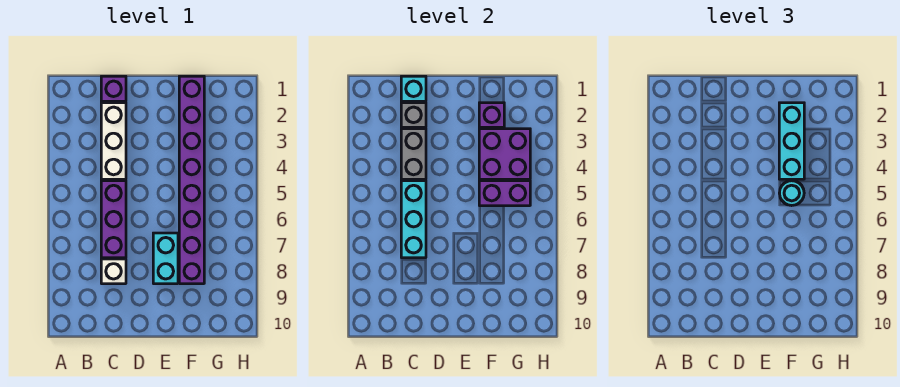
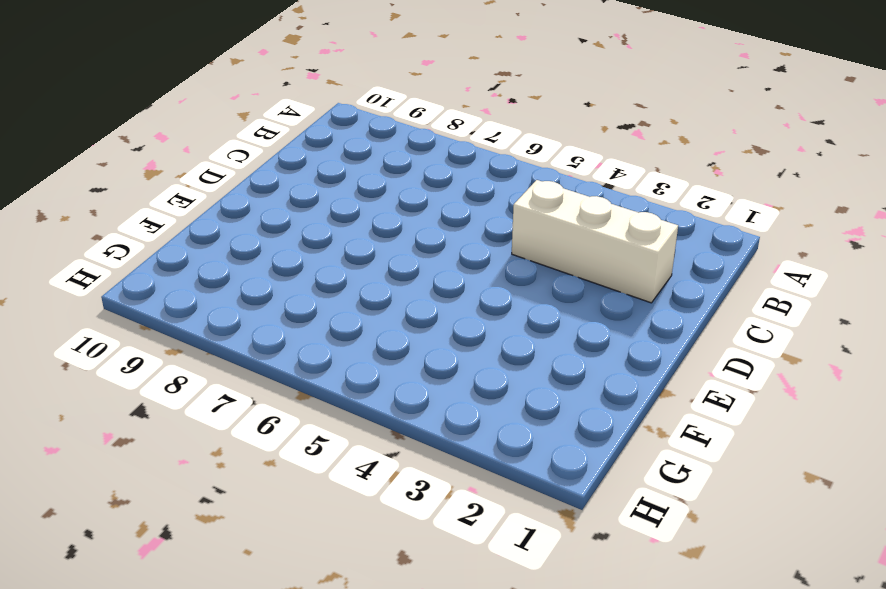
none -> purple brick C1 level 1
none -> purple brick C5:C7 level 1
none -> white brick C8 level 1

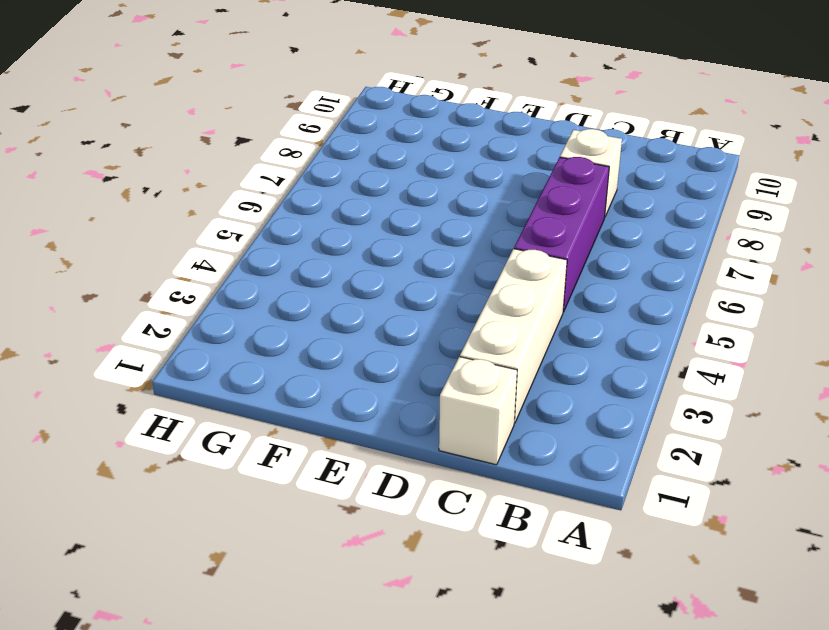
white brick C1 level 1 -> purple brick C1 level 1
none -> cyan brick E7:E8 level 1
none -> purple brick F1:F8 level 1
none -> cyan brick C1 level 2

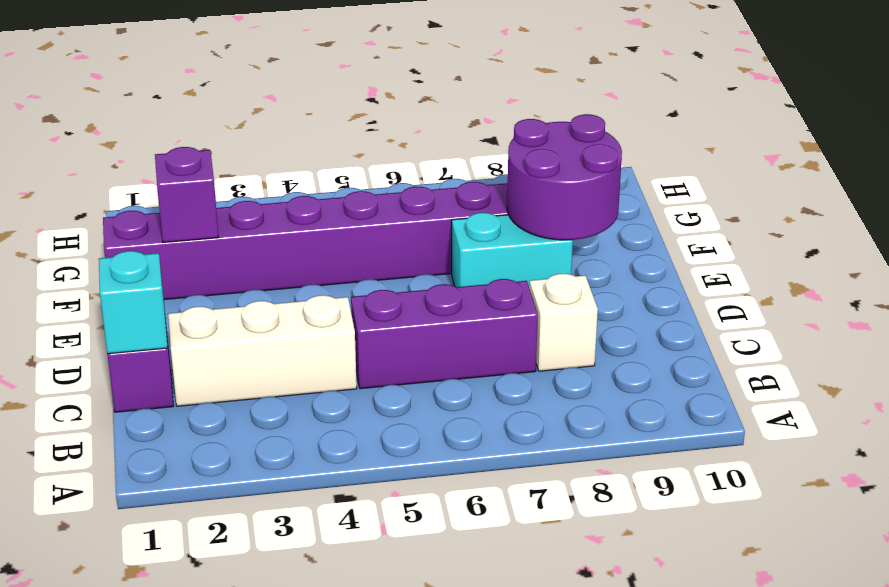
purple round brick E8:F9 level 2 -> none
none -> grey brick C2 level 2
none -> grey brick C3:C4 level 2
none -> cyan brick C5:C7 level 2

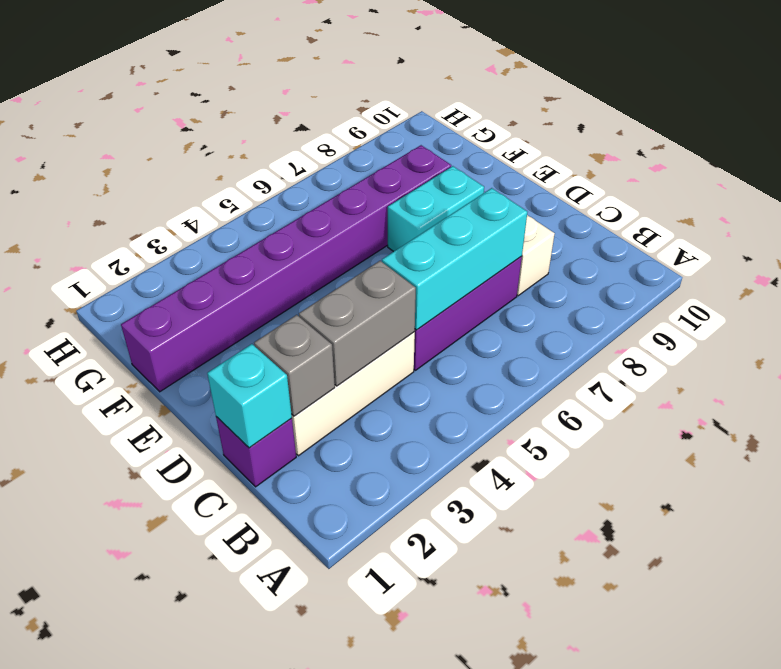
none -> purple brick F2 level 2
none -> purple brick F3:G4 level 2
none -> purple brick F5:G5 level 2

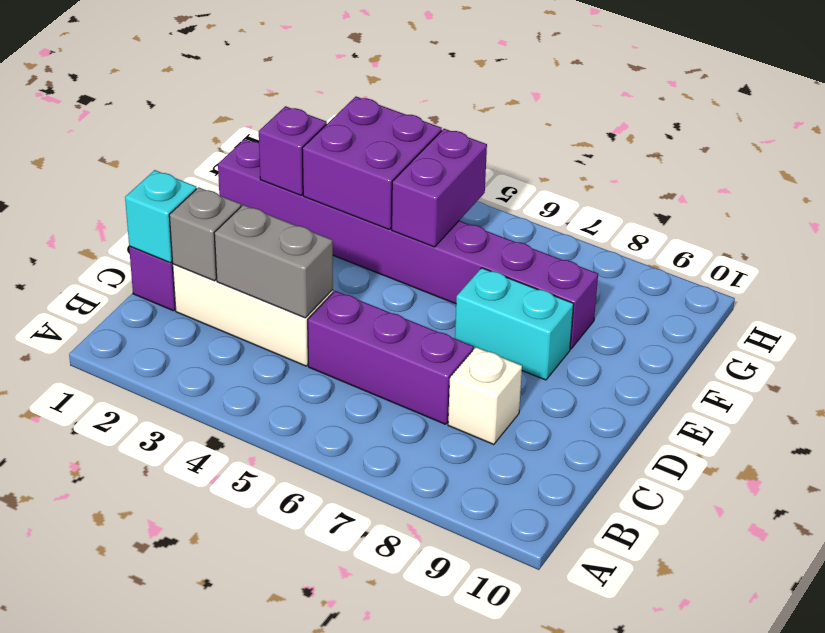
none -> cyan brick C5:C7 level 2
none -> cyan brick F2:F4 level 3
none -> cyan round brick F5 level 3

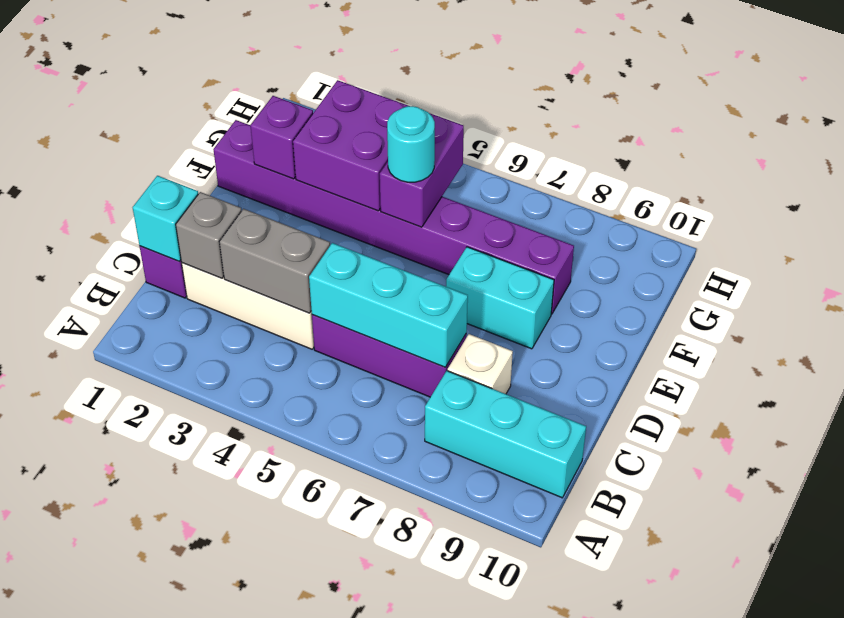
cyan brick B8:B10 level 1 -> cyan brick F2:F4 level 3

